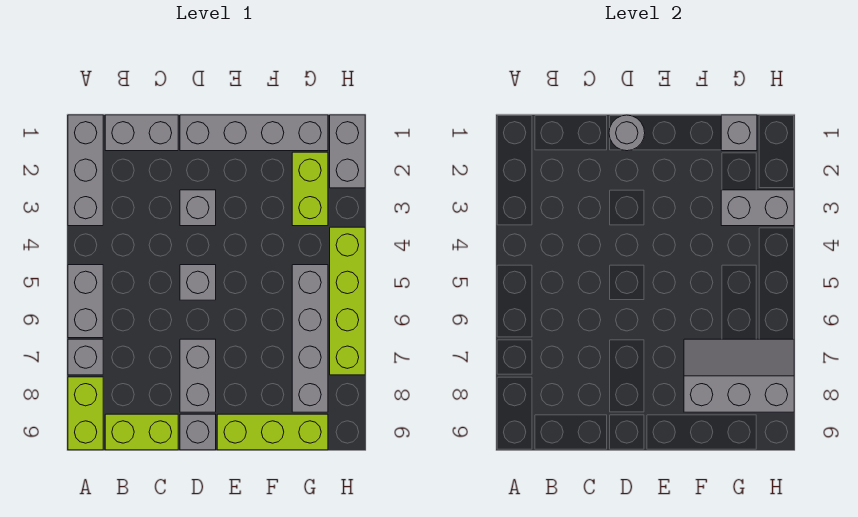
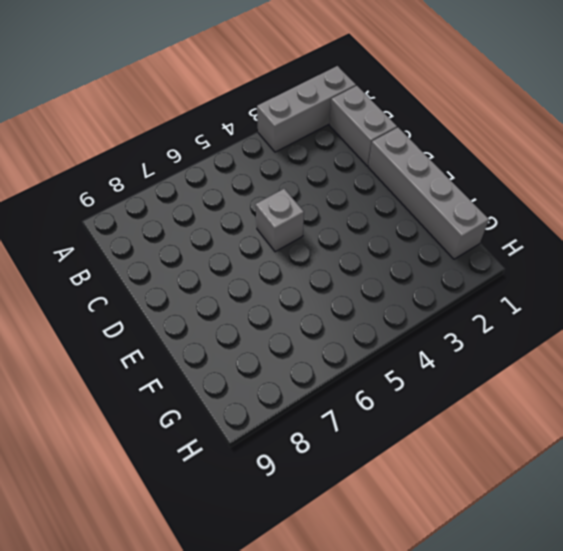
none -> grey brick A5:A6 level 1
none -> grey brick A7 level 1
none -> lime brick A8:A9 level 1

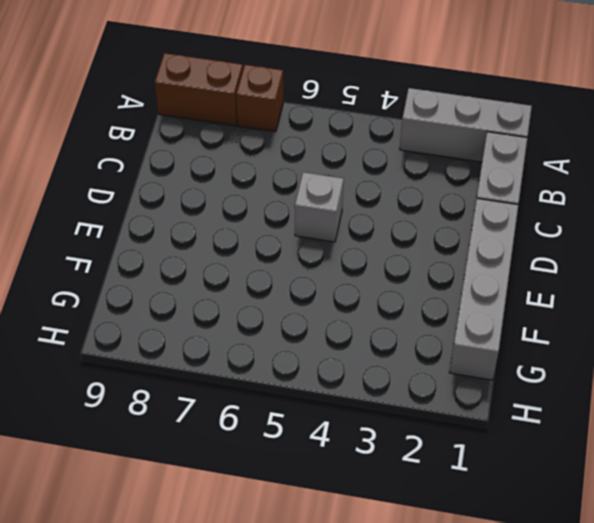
brown brick A7 level 1 -> grey brick A7 level 1
brown brick A8:A9 level 1 -> lime brick A8:A9 level 1
none -> grey brick A5:A6 level 1
none -> lime brick B9:C9 level 1
none -> grey brick D3 level 1

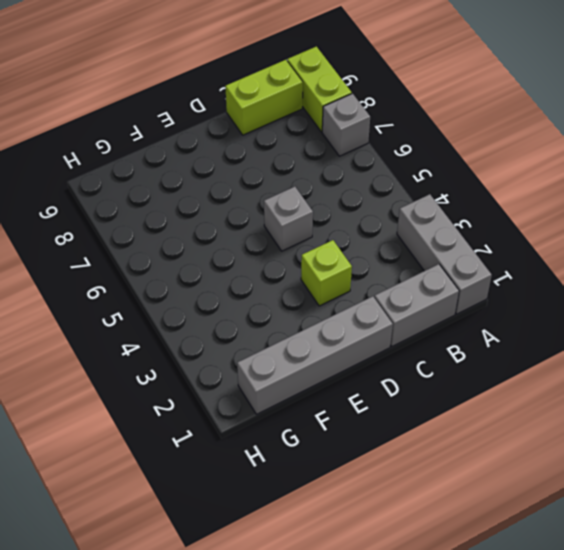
lime brick D3 level 1 -> grey brick D3 level 1
none -> grey brick A5:A6 level 1
none -> grey brick D7:D8 level 1
none -> grey brick D9 level 1

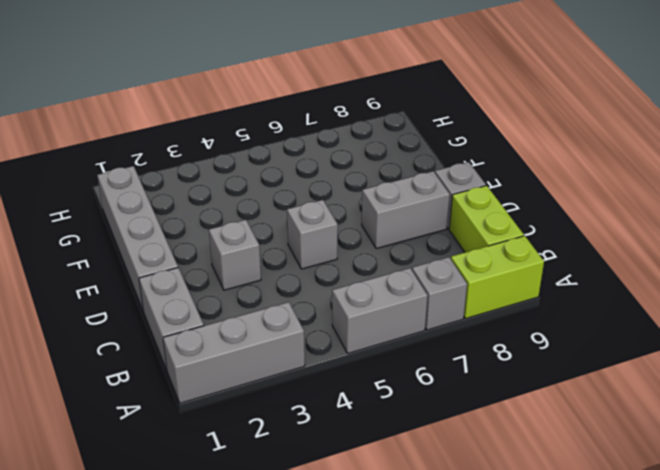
none -> lime brick E9:G9 level 1
none -> lime brick G2:G3 level 1
none -> grey brick G5:G8 level 1

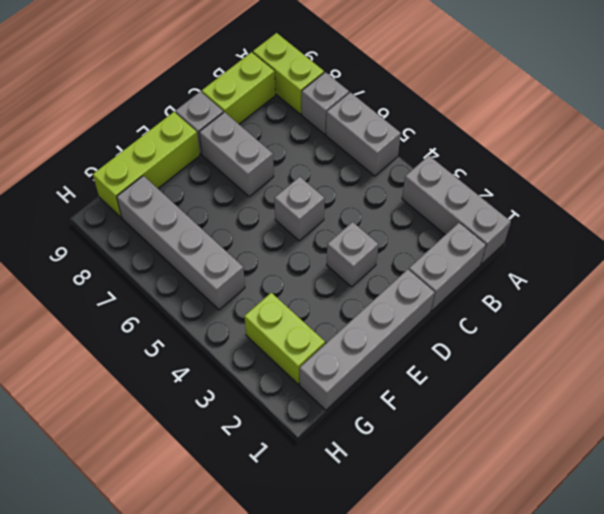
none -> grey brick H1:H2 level 1
none -> lime brick H4:H7 level 1
none -> grey round brick D1 level 2

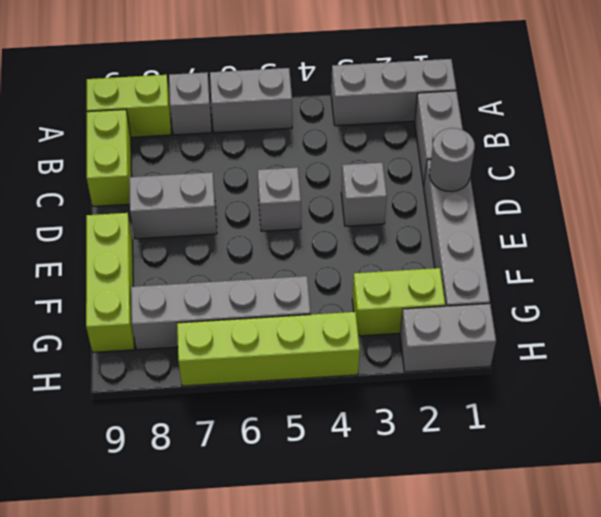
none -> grey brick D9 level 1
none -> grey slope F7:H8 level 2 top 8
none -> grey brick G1 level 2

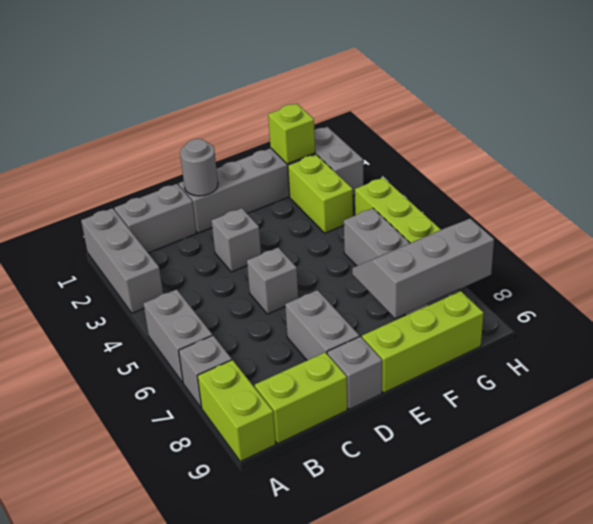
lime brick G1 level 2 -> grey brick G1 level 2
none -> grey brick G3:H3 level 2

